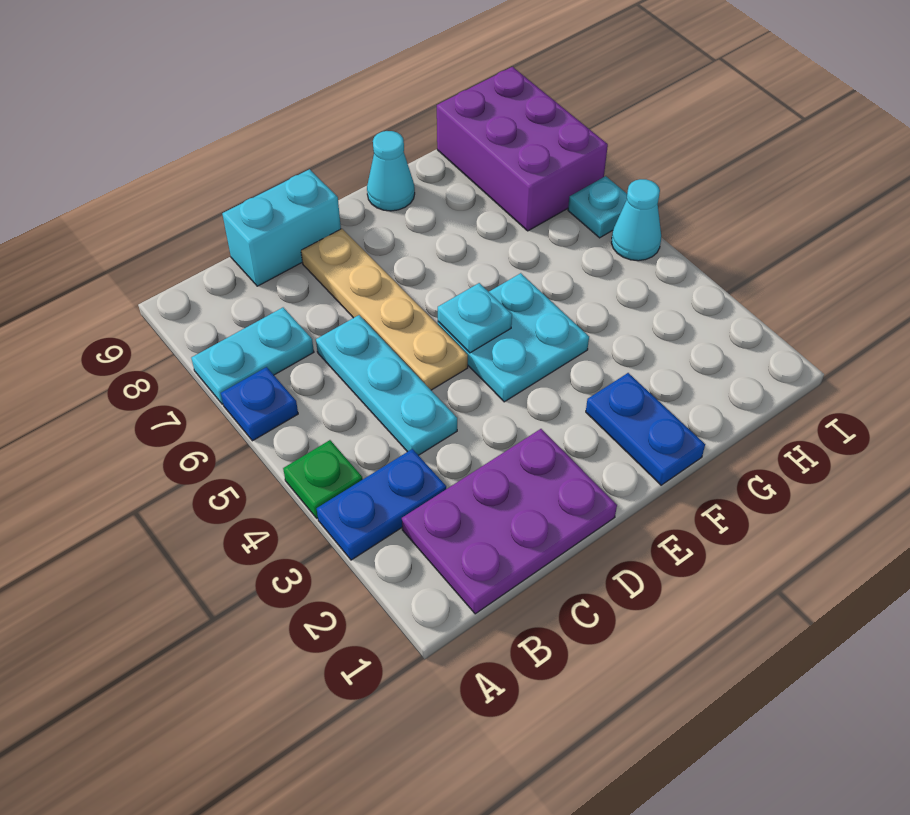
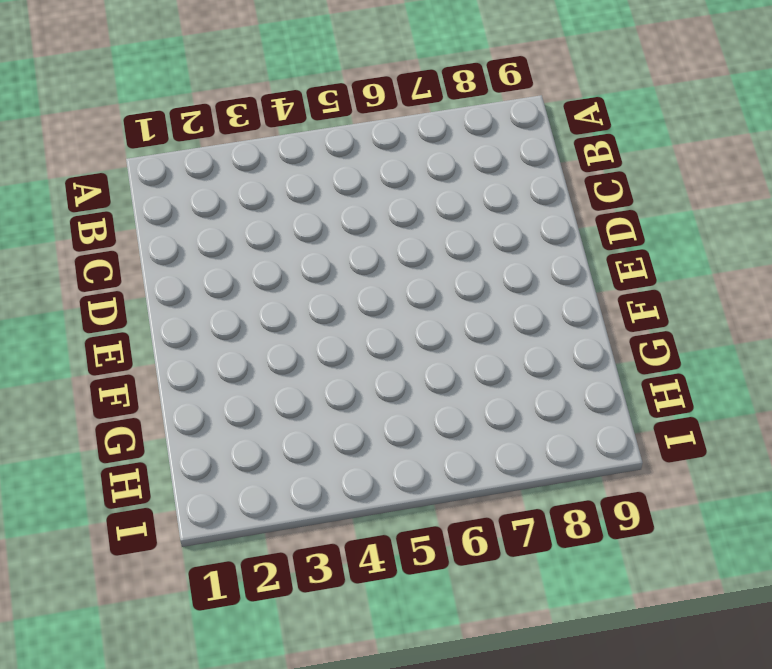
none -> blue plate A3:B3 level 1
none -> green plate A4 level 1
none -> blue plate A6 level 1

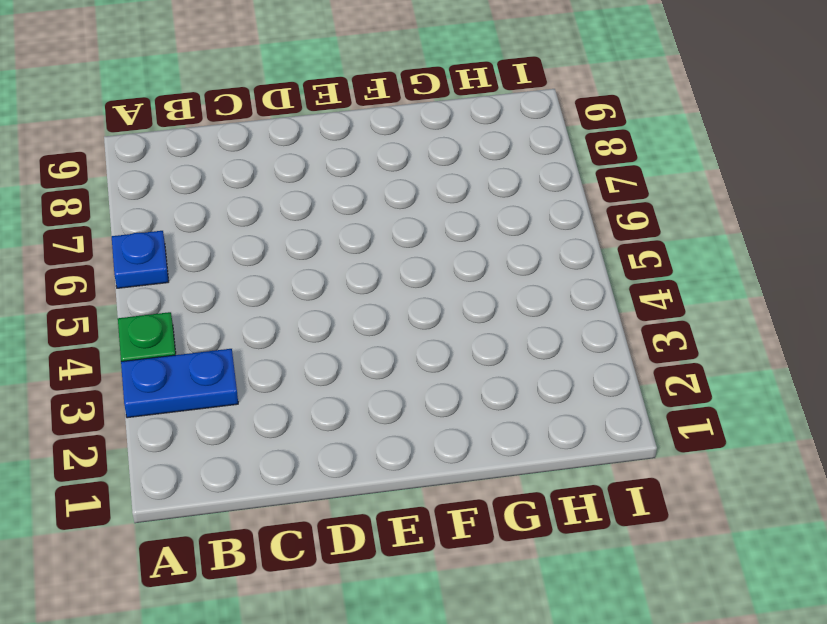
none -> cyan plate A7:B7 level 1
none -> purple plate B1:D2 level 1
none -> cyan plate C4:C6 level 1

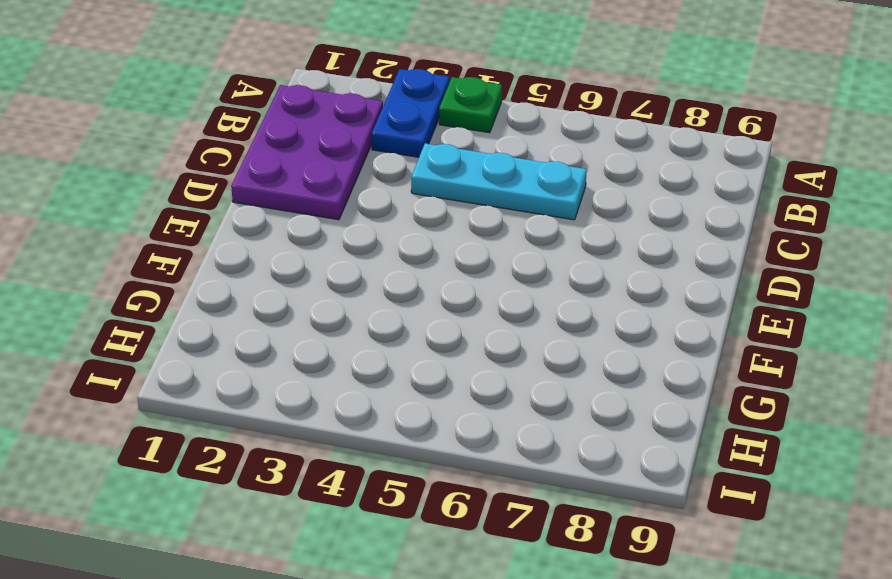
none -> blue plate A6 level 1
none -> cyan plate A7:B7 level 1
none -> cyan brick C9:D9 level 1

